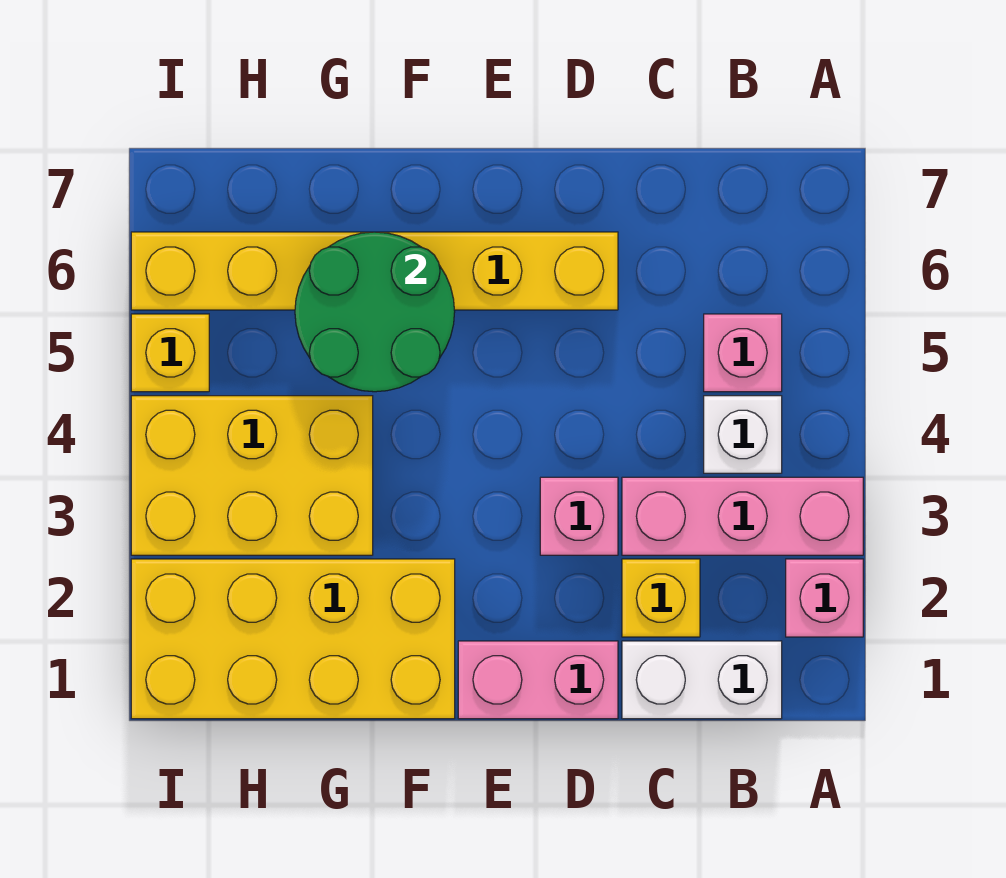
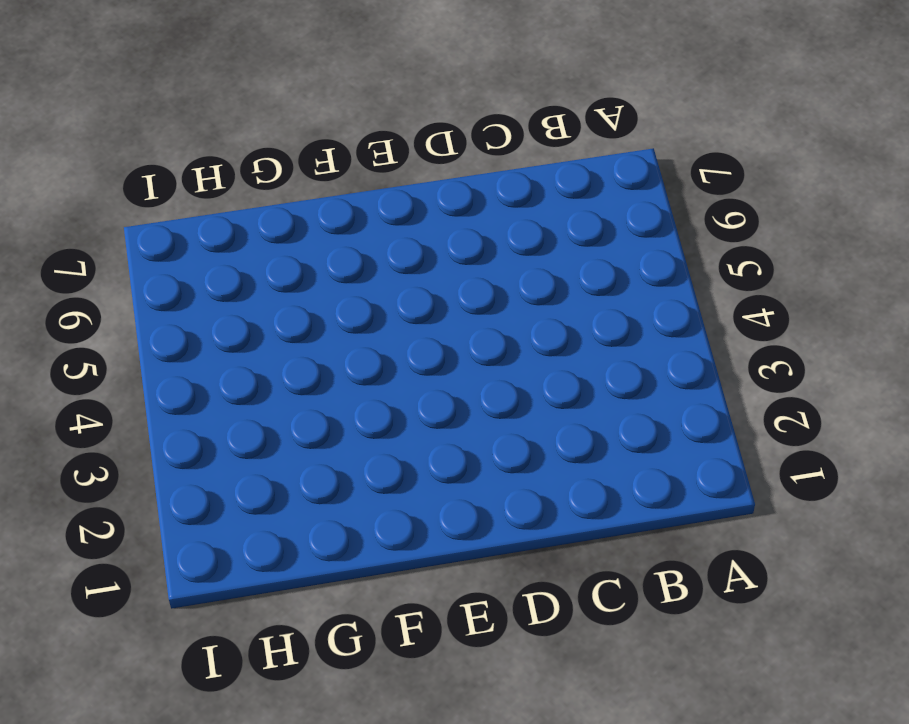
none -> pink brick A2 level 1
none -> pink brick A3:C3 level 1
none -> white brick B1:C1 level 1

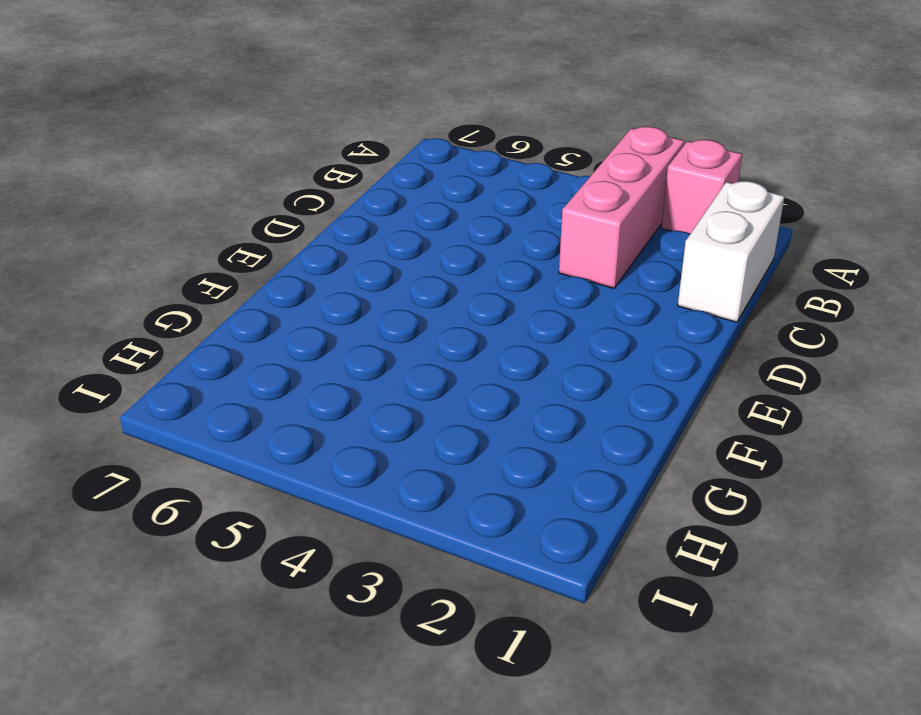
none -> white brick B4 level 1
none -> pink brick B5 level 1
none -> yellow brick C2 level 1

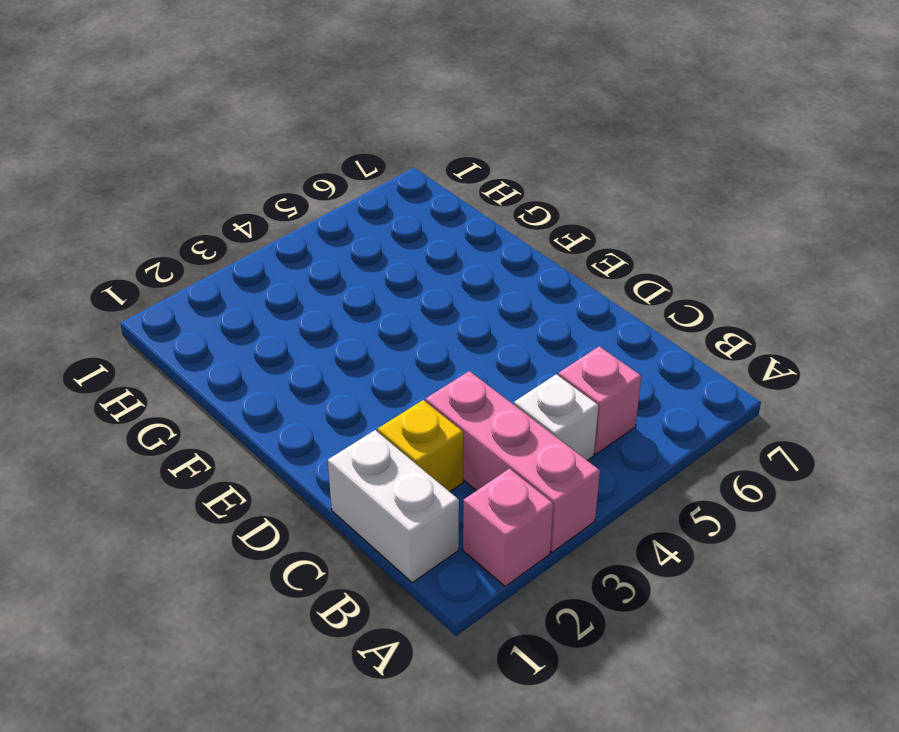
none -> pink brick D1:E1 level 1
none -> pink brick D3 level 1
none -> yellow brick D6:I6 level 1

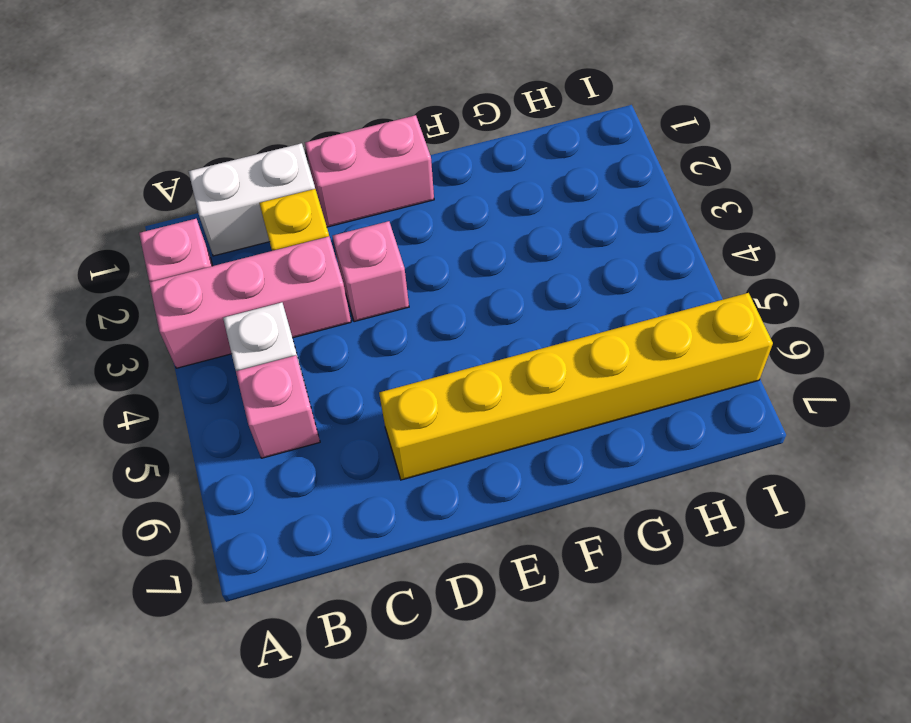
none -> yellow brick F1:I2 level 1
none -> yellow brick G3:I4 level 1
none -> yellow brick I5 level 1

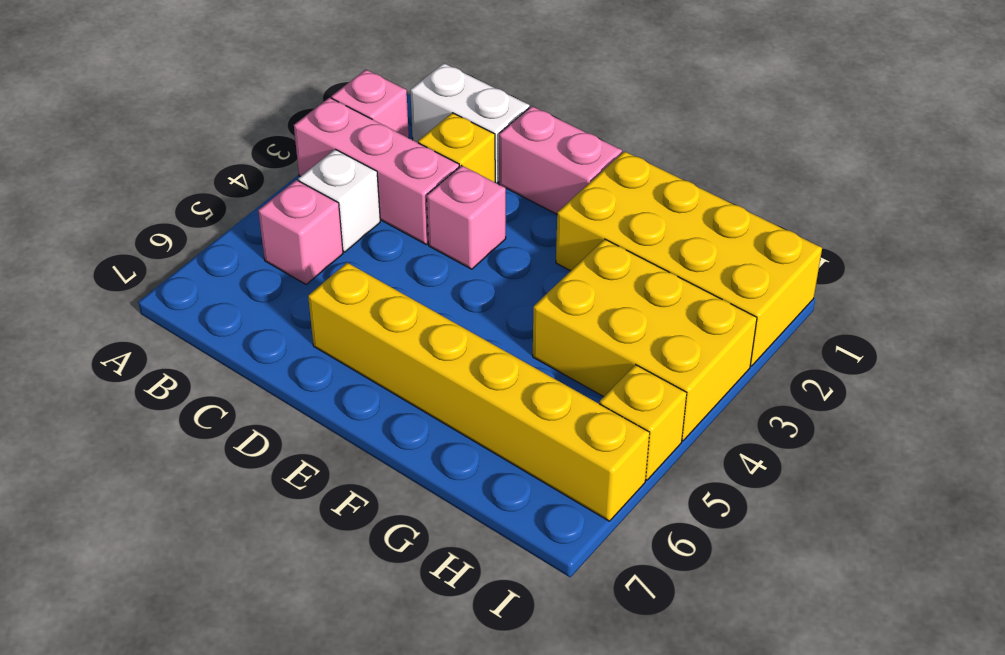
none -> green round brick F5:G6 level 2

